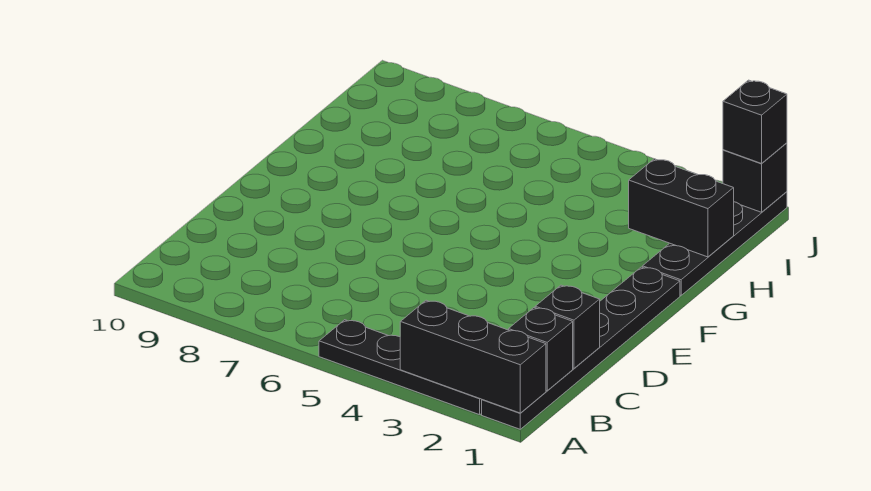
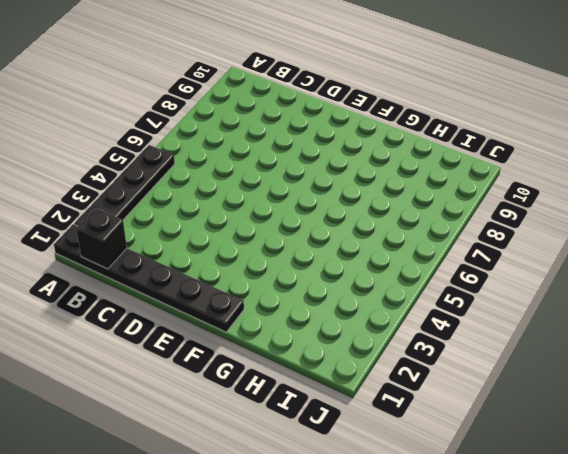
none -> black plate G1:J1 level 1
none -> black brick A1:A3 level 2

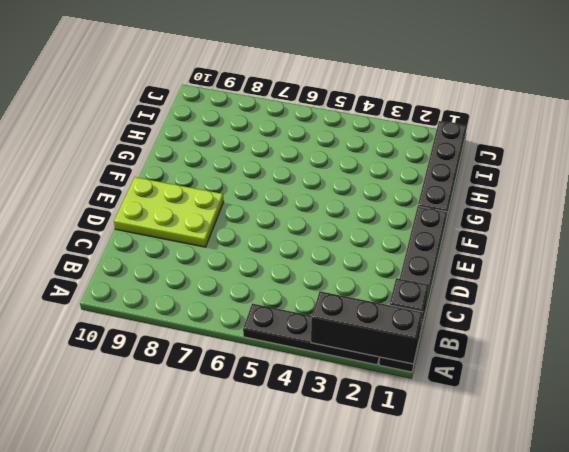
lime plate D8:E10 level 1 -> none
none -> black brick C1 level 2
none -> black brick H1:H2 level 2

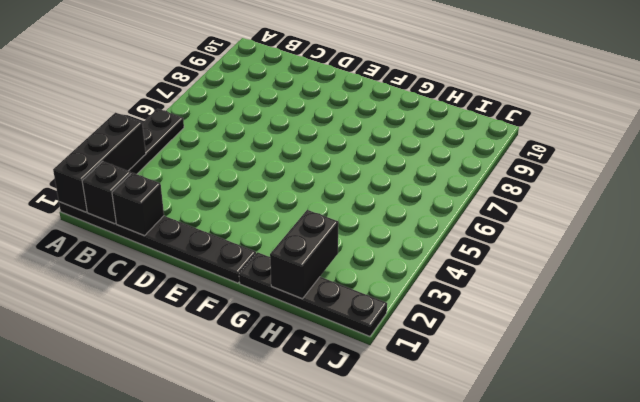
none -> black brick J1 level 2
none -> black brick J1 level 3

